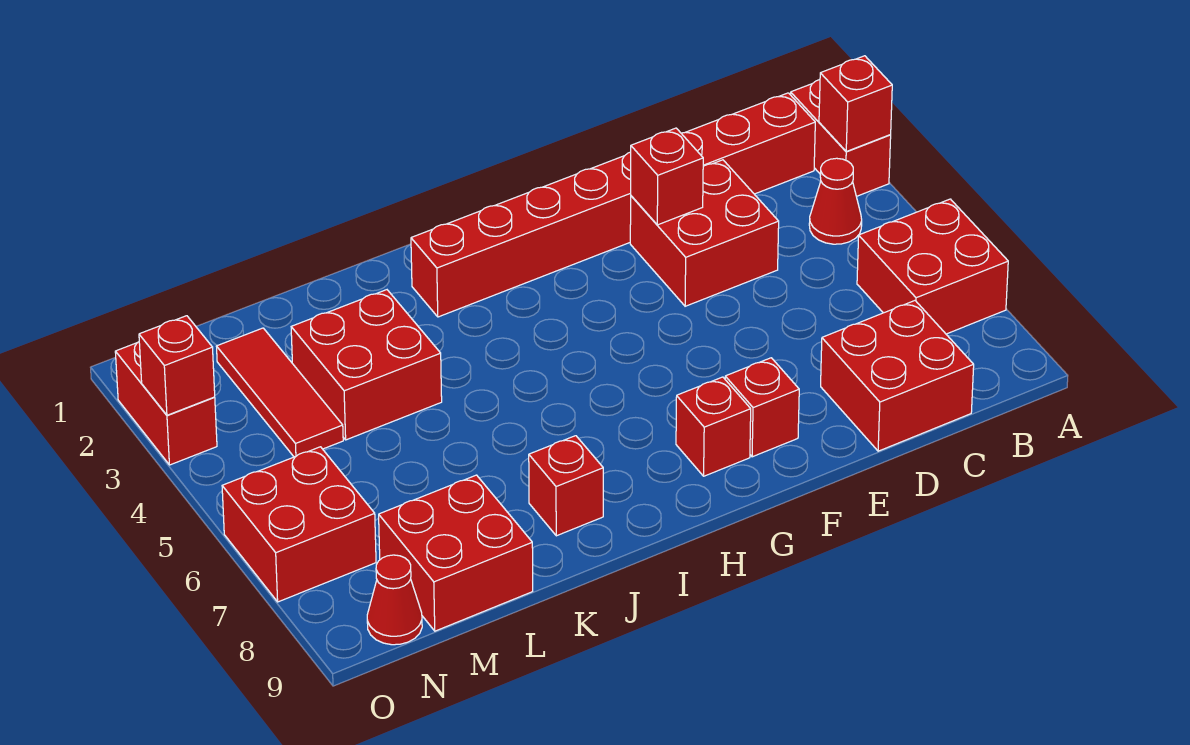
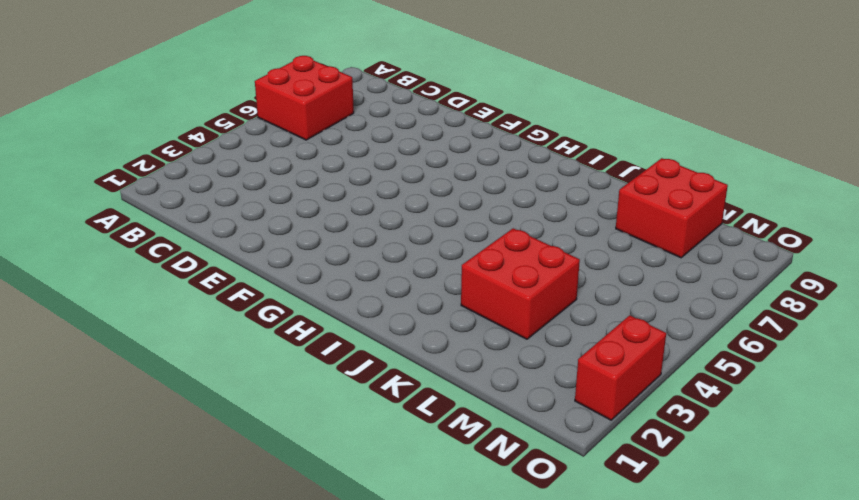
none -> red brick A2:A3 level 1
none -> red brick B2:I2 level 1
none -> red cone B4 level 1

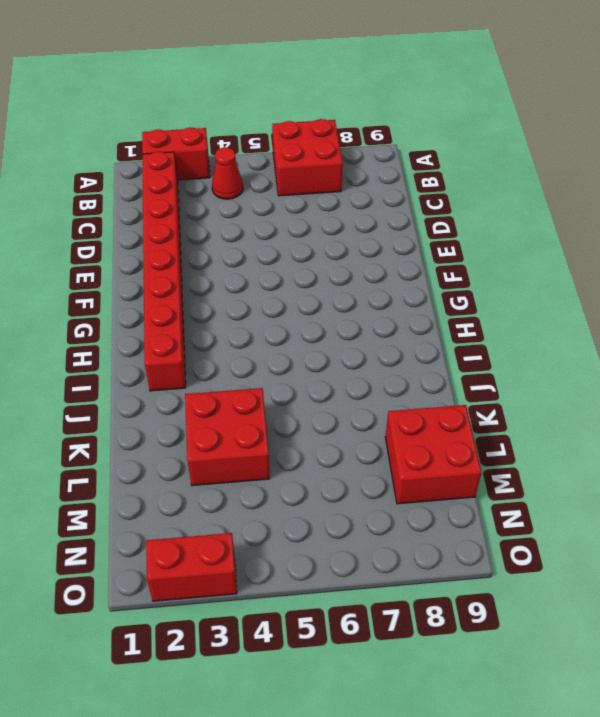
none -> red brick C8:D9 level 1
none -> red brick D3:E4 level 1
none -> red brick F8 level 1

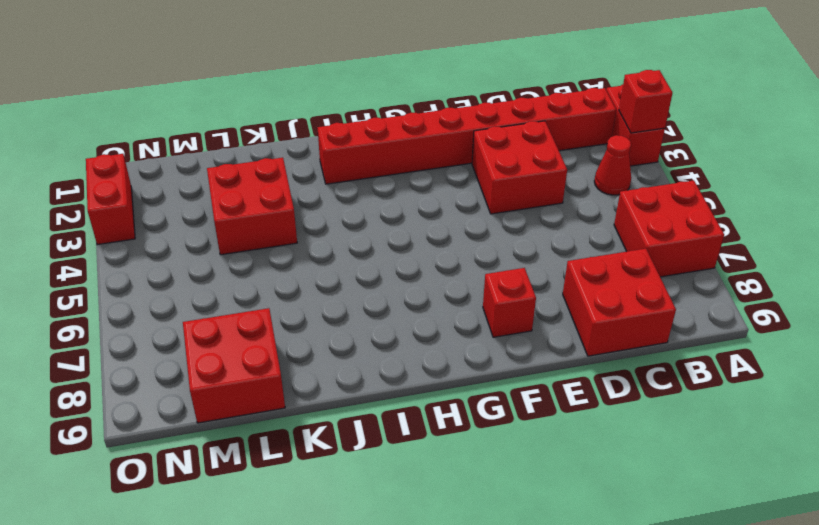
none -> red brick G8 level 1
none -> red brick J8 level 1
none -> red tile M2:M4 level 1

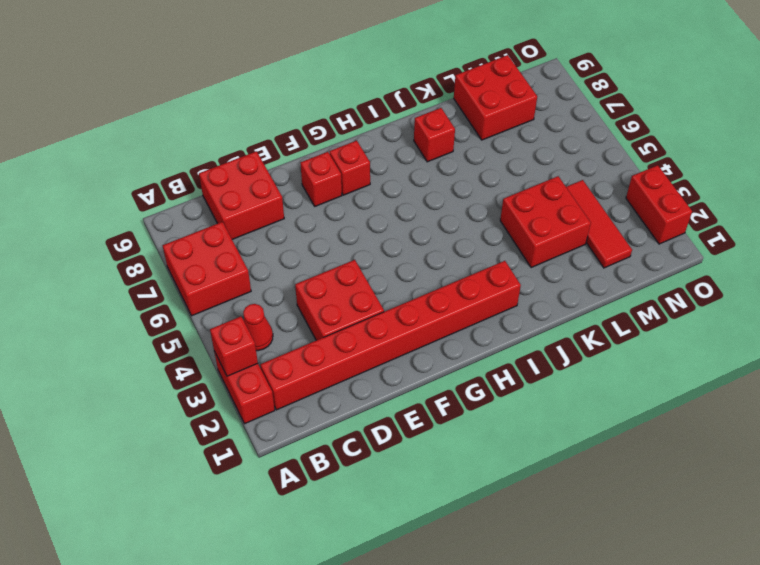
none -> red brick N6:O7 level 1
none -> red cone N9 level 1
none -> red brick E3 level 2

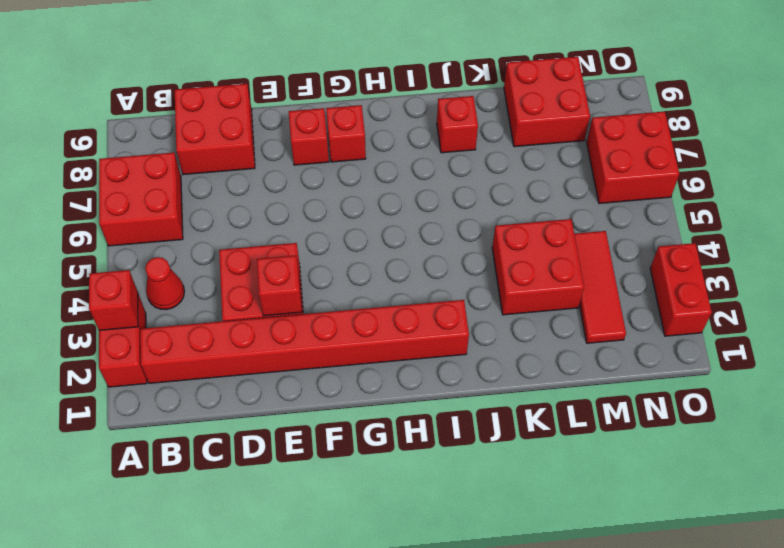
none -> red cone N9 level 1
none -> red brick O3 level 2

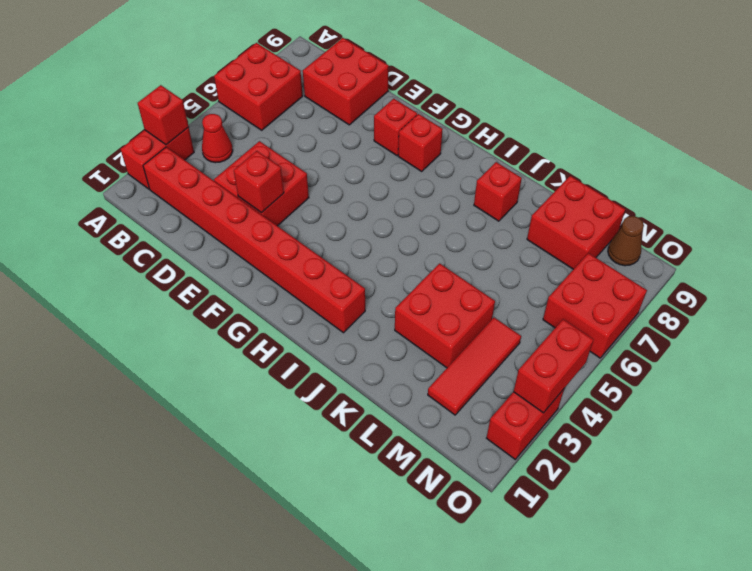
brown cone N9 level 1 -> red cone N9 level 1
red brick O3:O4 level 2 -> red brick O3 level 2

